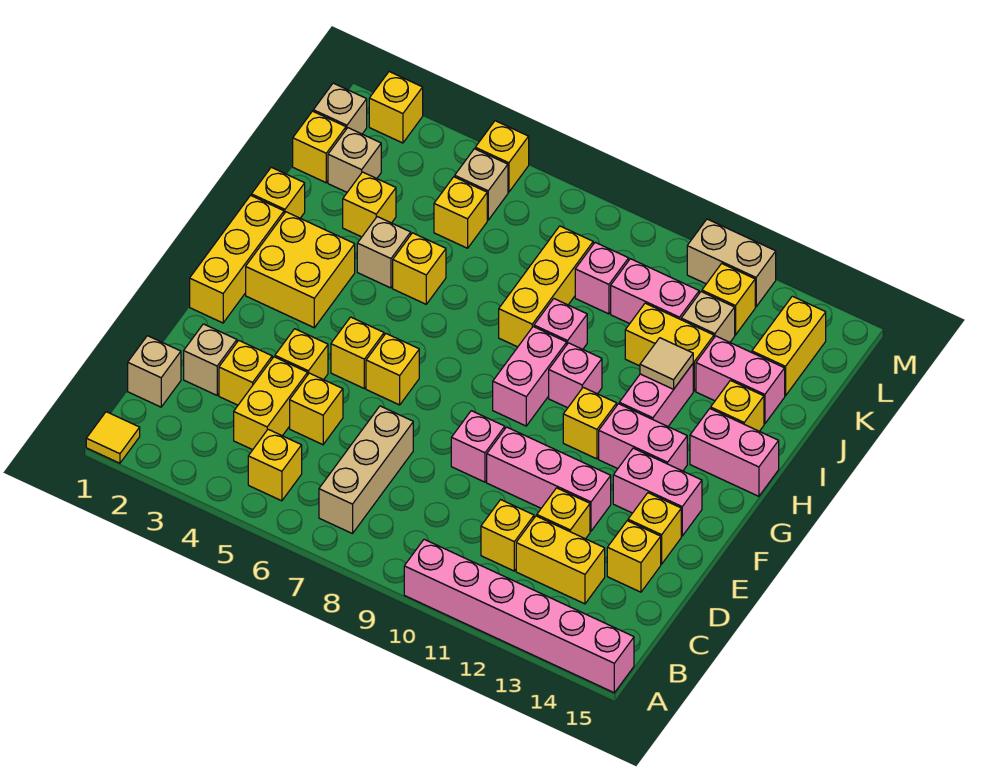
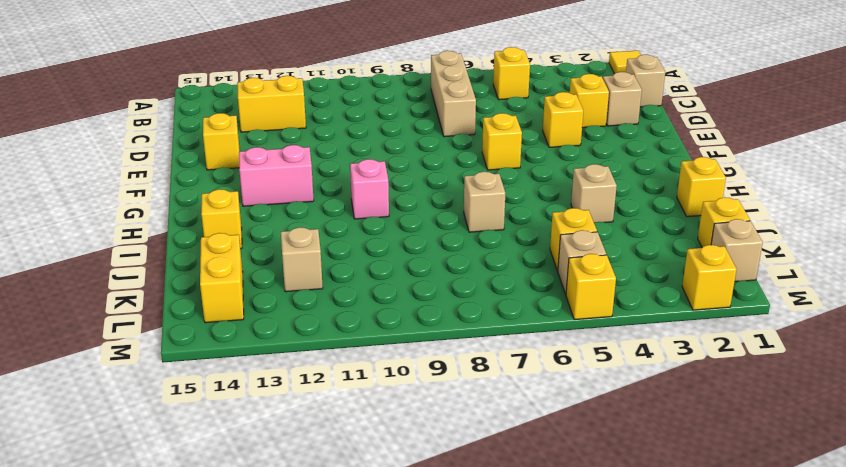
tan brick I7 level 1 -> tan brick K2 level 1
none -> pink brick A10:A15 level 1
none -> yellow brick C4:D4 level 1
none -> yellow brick C11 level 1
none -> yellow brick D5 level 1

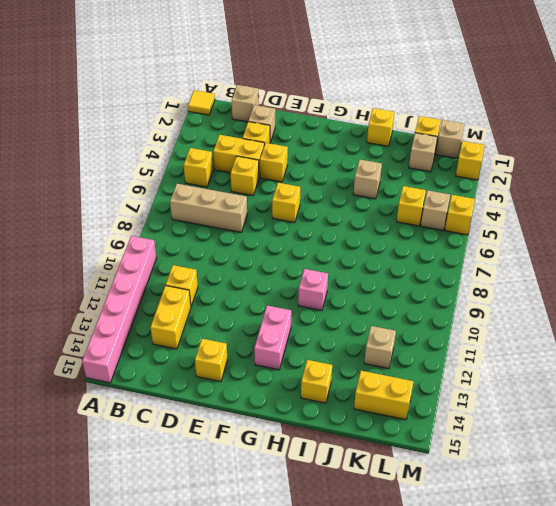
none -> yellow brick D12 level 1
none -> yellow brick D14 level 1
none -> pink brick E9 level 1
none -> pink brick E10:E12 level 1

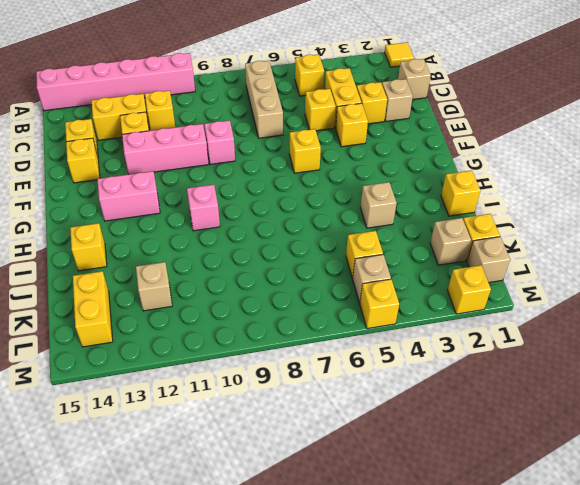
none -> yellow brick F1:H1 level 1
none -> yellow brick F5 level 1
none -> pink brick F13:F14 level 1
none -> yellow brick G2:H3 level 1

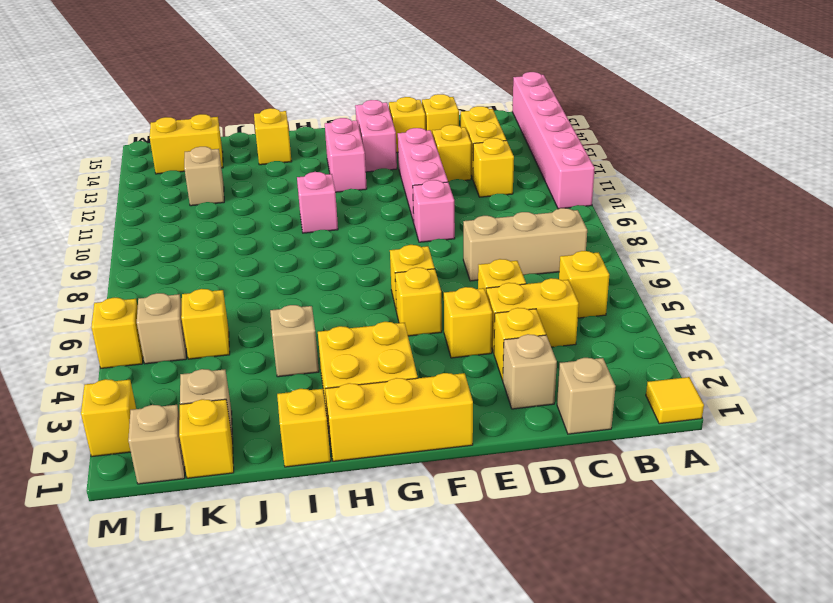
none -> pink brick G9:H9 level 1
none -> yellow brick G11 level 1
none -> pink brick H12:I12 level 1
none -> pink brick H14:H15 level 1

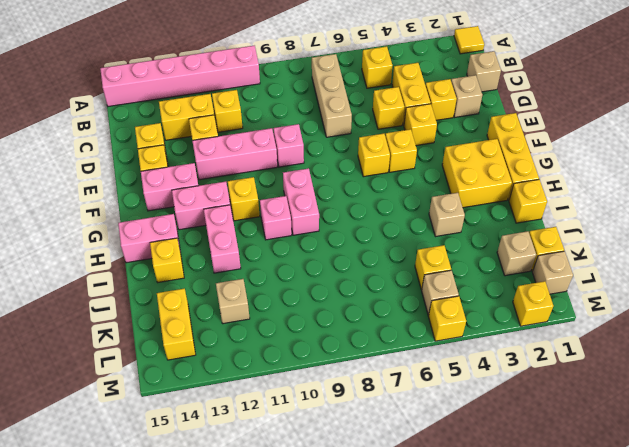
none -> yellow brick I5 level 1
none -> yellow brick I8:K8 level 1
none -> pink brick I9 level 1
none -> yellow brick J3 level 1

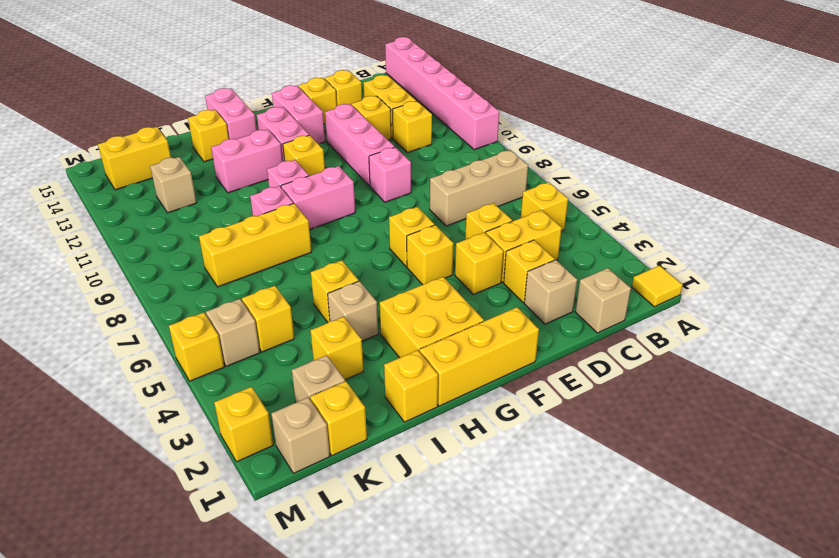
none -> yellow brick J11:J12 level 1
none -> pink brick J13:J14 level 1
none -> pink brick K9 level 1
none -> pink brick K10:K11 level 1

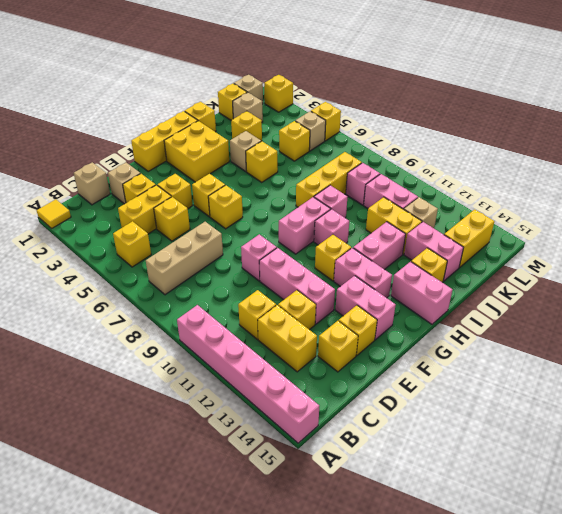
none -> yellow brick L12 level 1
none -> tan brick M11:M12 level 1
none -> tan tile I12 level 2

